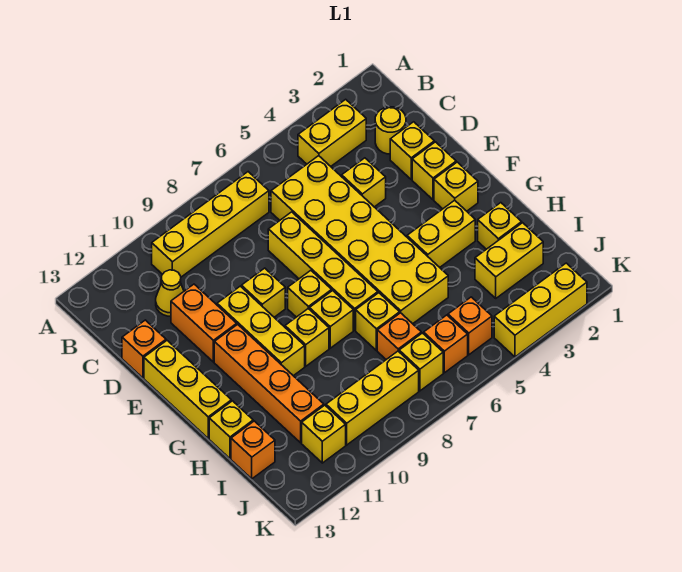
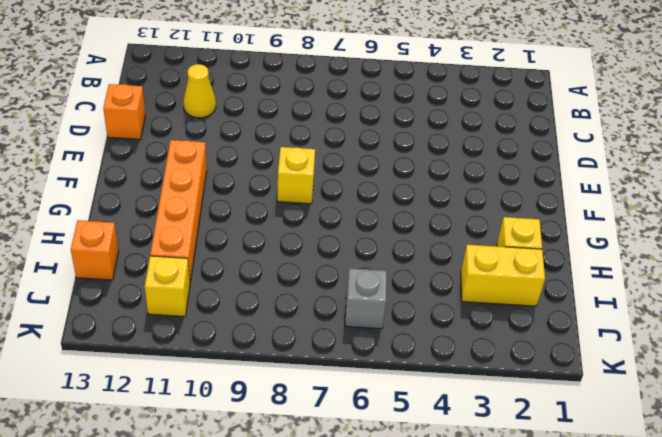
grey brick J6 level 1 -> orange brick J6 level 1
none -> yellow brick B3:B4 level 1
none -> yellow brick B7:B10 level 1
none -> yellow round brick C2 level 1
none -> yellow brick C5:H6 level 1

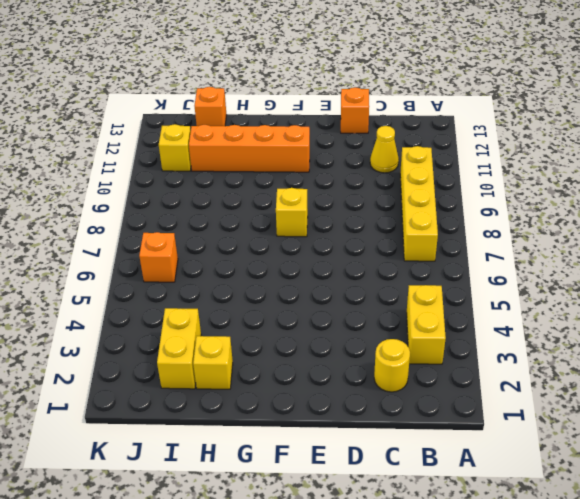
none -> yellow brick C5:H6 level 1
none -> yellow brick D2 level 1
none -> yellow brick D4 level 1
none -> yellow brick D7:G7 level 1

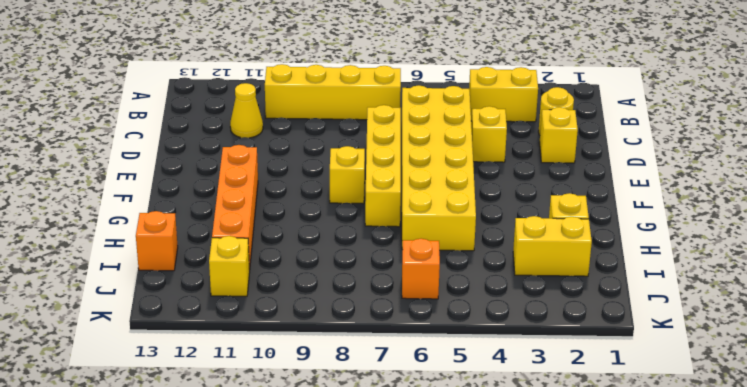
none -> orange brick D11:E11 level 1
none -> orange brick D13 level 1
none -> yellow brick E2 level 1
none -> yellow brick E9 level 1

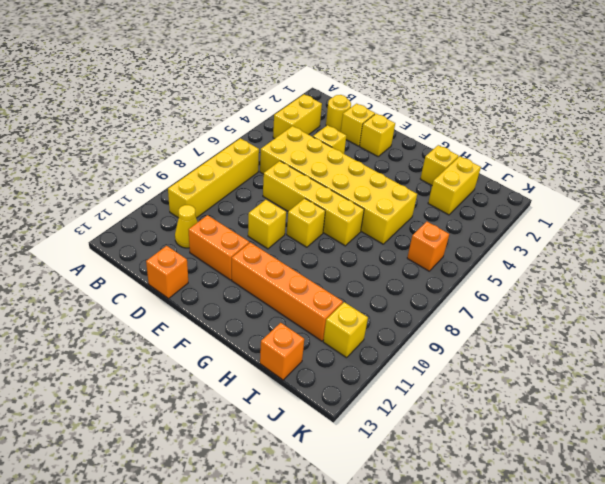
none -> yellow brick E10:G10 level 1
none -> yellow brick E13:G13 level 1
none -> yellow brick F2 level 1
none -> yellow brick G3:G4 level 1

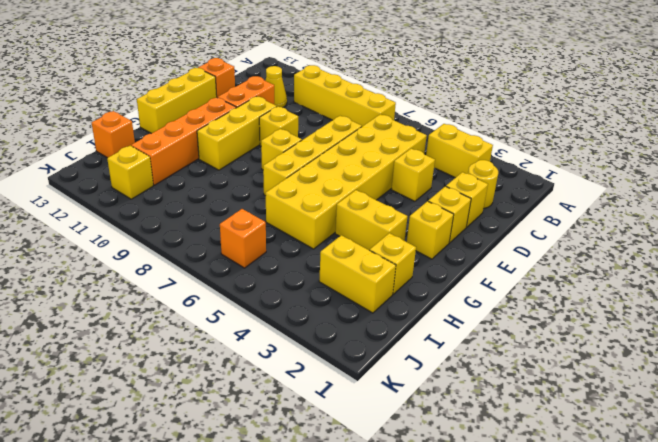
none -> yellow brick G8 level 1
none -> yellow brick G9 level 1
none -> yellow brick H7 level 1
none -> yellow brick H13 level 1

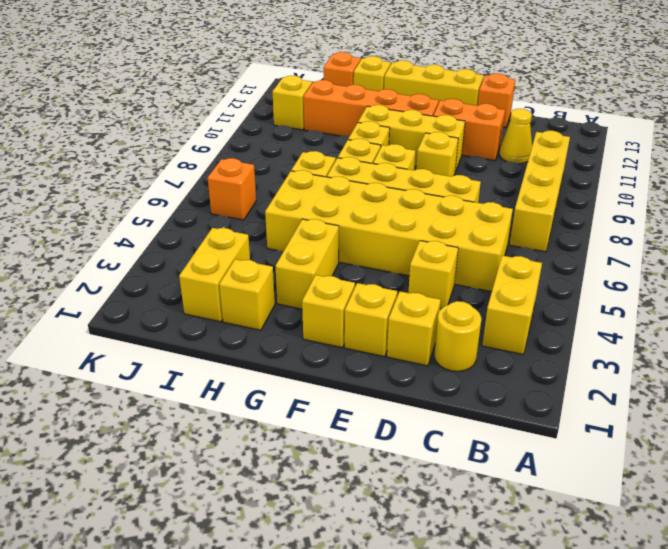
none -> orange brick I7 level 1
none -> orange brick J5 level 1
none -> yellow brick J7 level 1
none -> yellow brick J8:J10 level 1

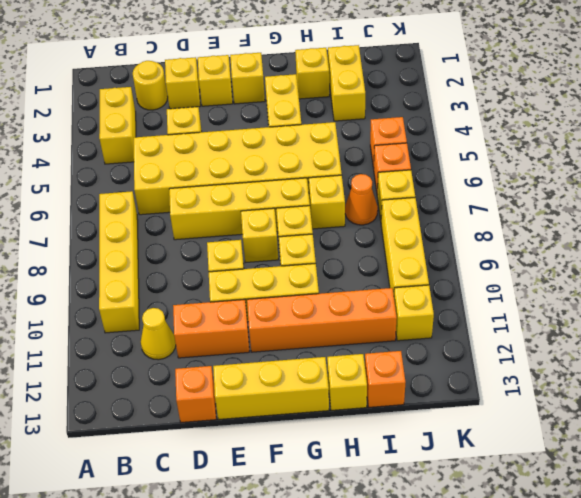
orange cone I7 level 1 -> orange brick I7 level 1
none -> yellow brick K2:K4 level 1

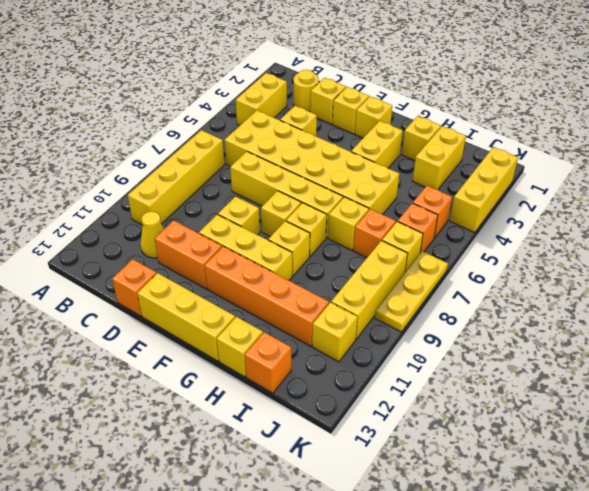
yellow plate K7:K9 level 1 -> none

